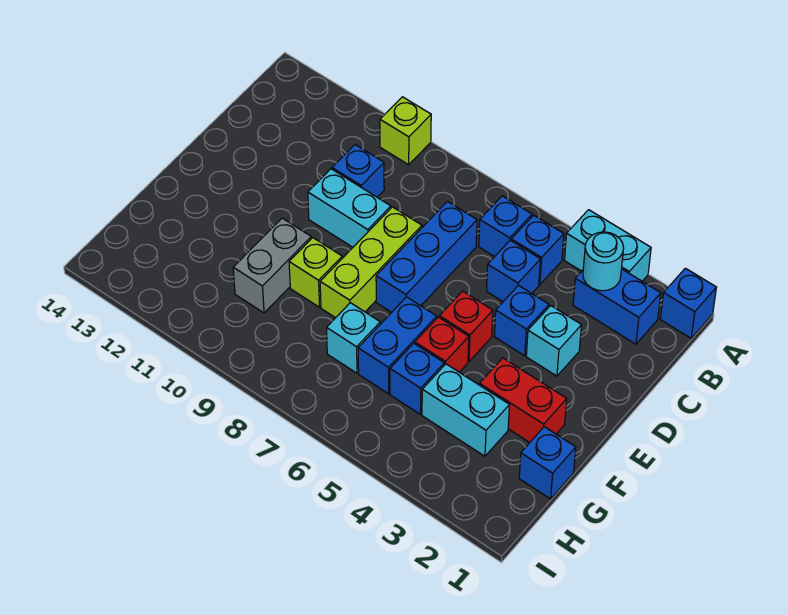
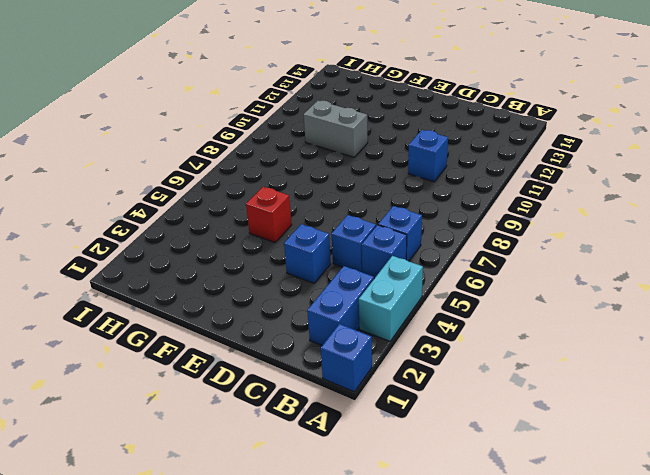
none -> lime brick A10 level 1
none -> blue brick C7:E7 level 1
none -> cyan brick D3 level 1

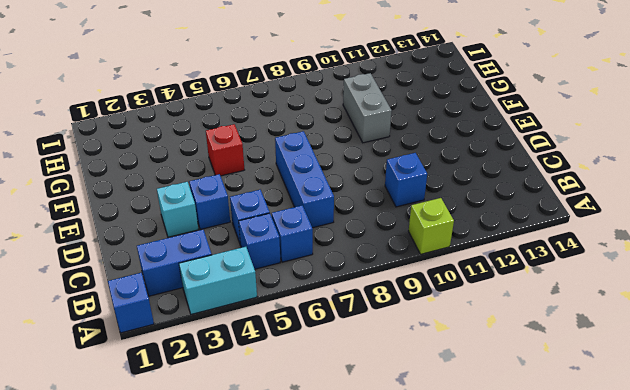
none -> lime brick D8:F8 level 1
none -> cyan brick D9:D10 level 1
none -> red brick E5 level 1

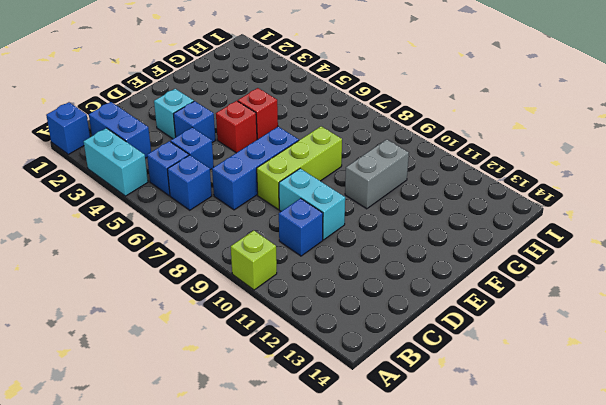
none -> red brick F2:F3 level 1
none -> blue brick F6:G6 level 1
none -> lime brick F9 level 1

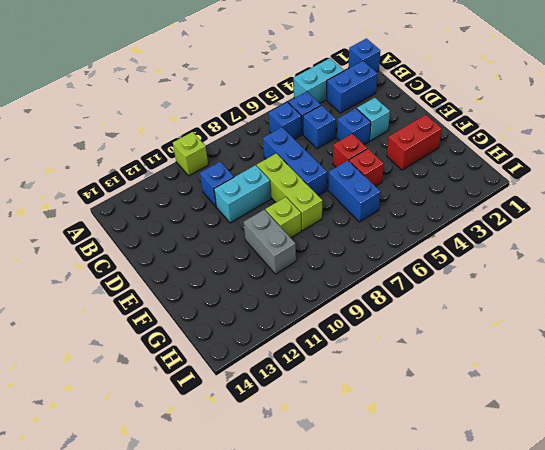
none -> blue brick G1 level 1
none -> cyan brick G3:G4 level 1
none -> blue brick G5 level 1

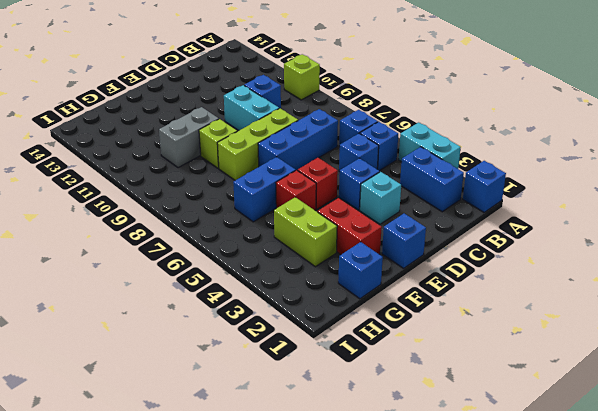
blue brick E1 level 1 -> blue brick G5 level 1
lime brick G3:G4 level 1 -> cyan brick G3:G4 level 1
none -> cyan brick G7 level 1
none -> cyan round brick B3 level 2

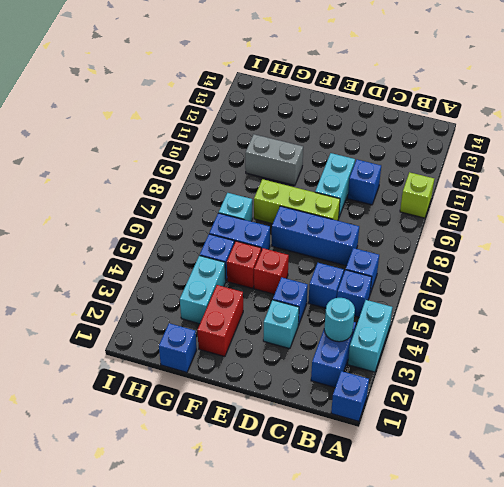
none -> lime brick F9 level 1

